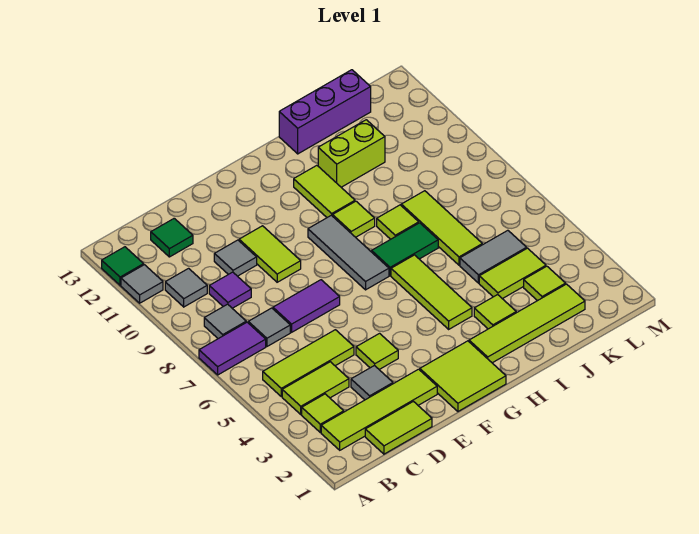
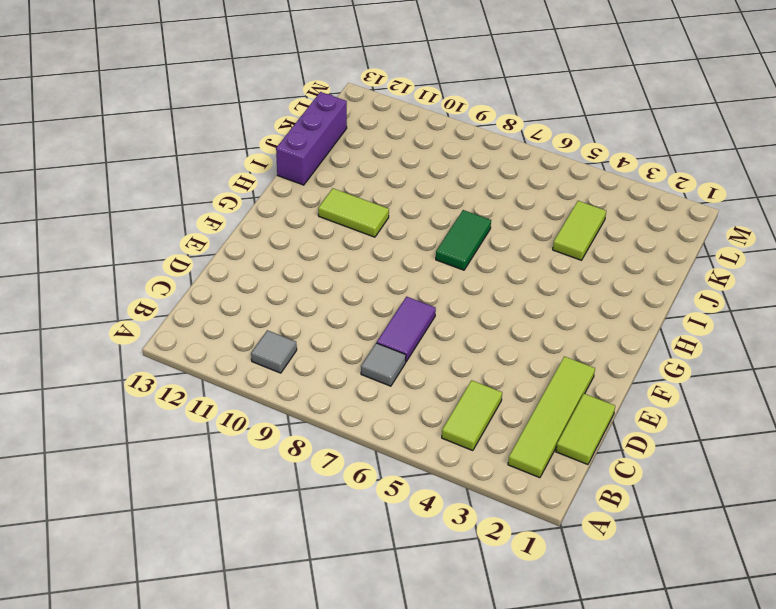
none -> purple tile A7:B7 level 1
none -> grey tile A11 level 1
none -> green tile A12 level 1
none -> lime tile B3 level 1

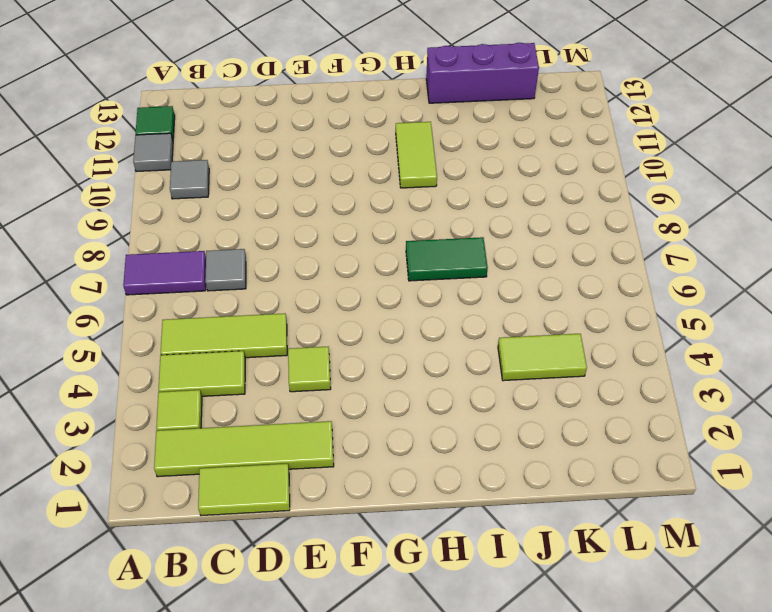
none -> grey tile B8 level 1
none -> purple tile C9 level 1
none -> green tile C12 level 1
none -> grey tile D3 level 1

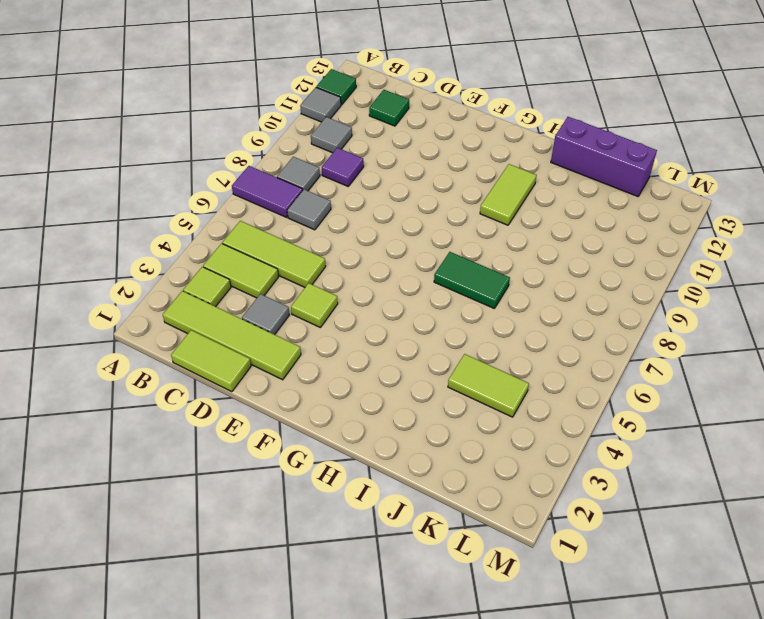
none -> purple tile D7:E7 level 1
none -> grey tile D10 level 1
none -> lime tile E9:E10 level 1
none -> lime tile F1:G2 level 1

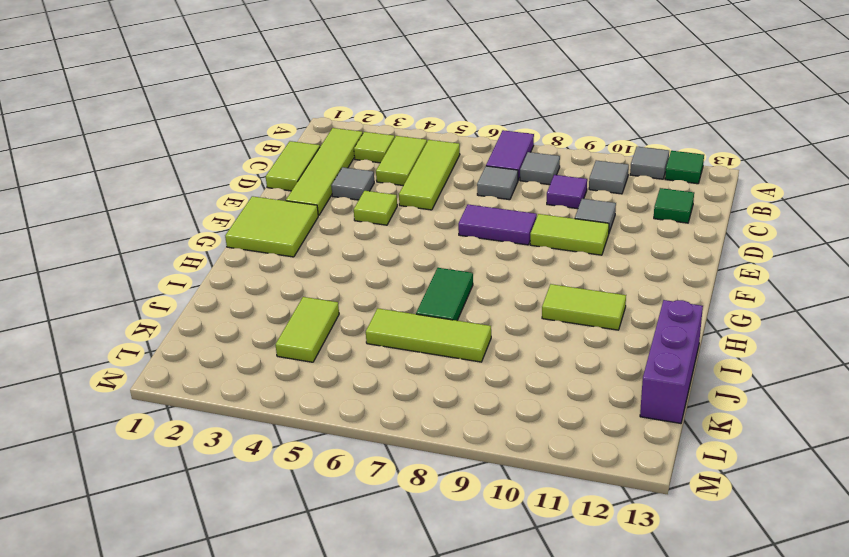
purple tile E7:E8 level 1 -> purple tile D7:E7 level 1
none -> grey tile G7:G9 level 1
none -> lime tile H2:K2 level 1
none -> lime tile H4:H6 level 1
none -> lime tile H9 level 1

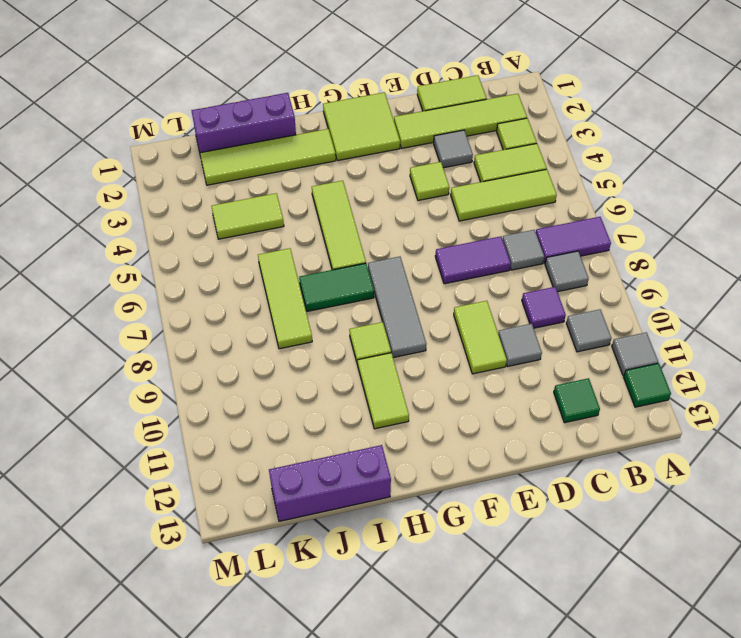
purple brick I1:K1 level 1 -> none
none -> lime tile I3 level 1
none -> lime tile I8 level 1
none -> lime brick I11:J11 level 1
none -> grey tile J5:K5 level 1

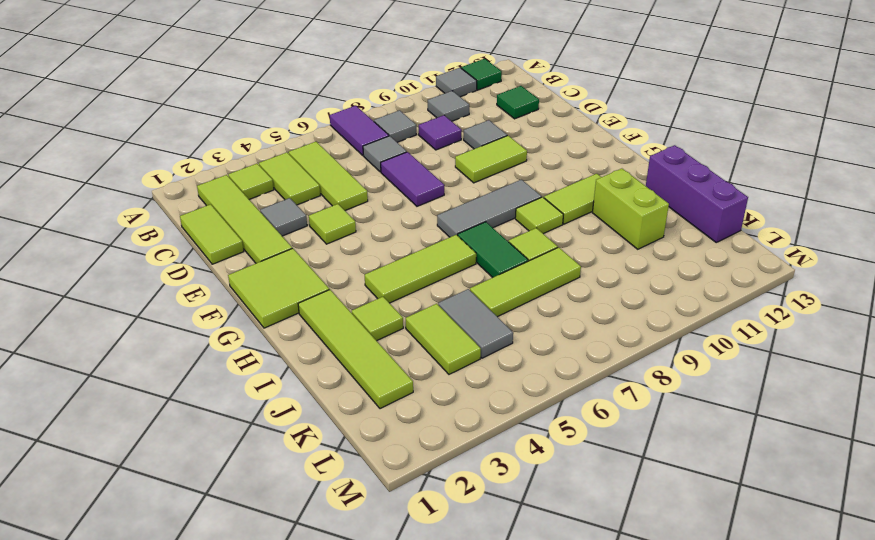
none -> lime tile K3 level 1

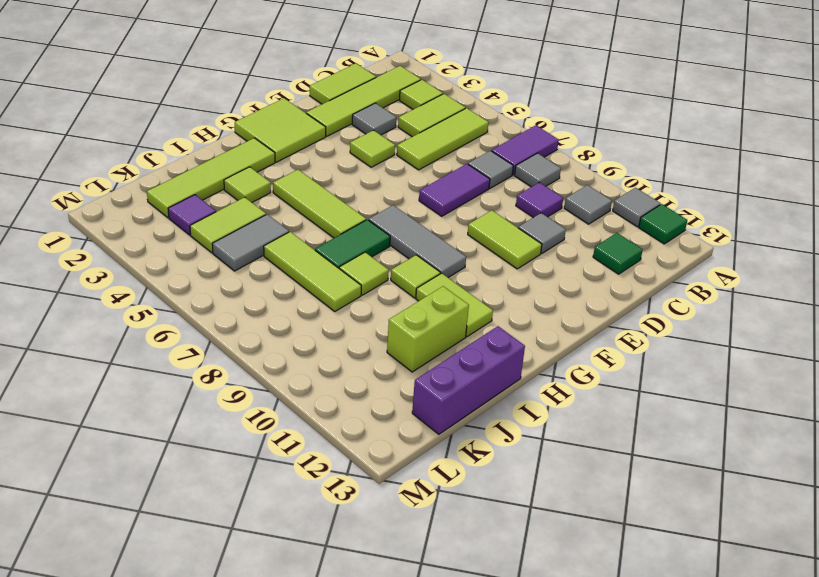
purple tile K3 level 1 -> lime tile K3 level 1

